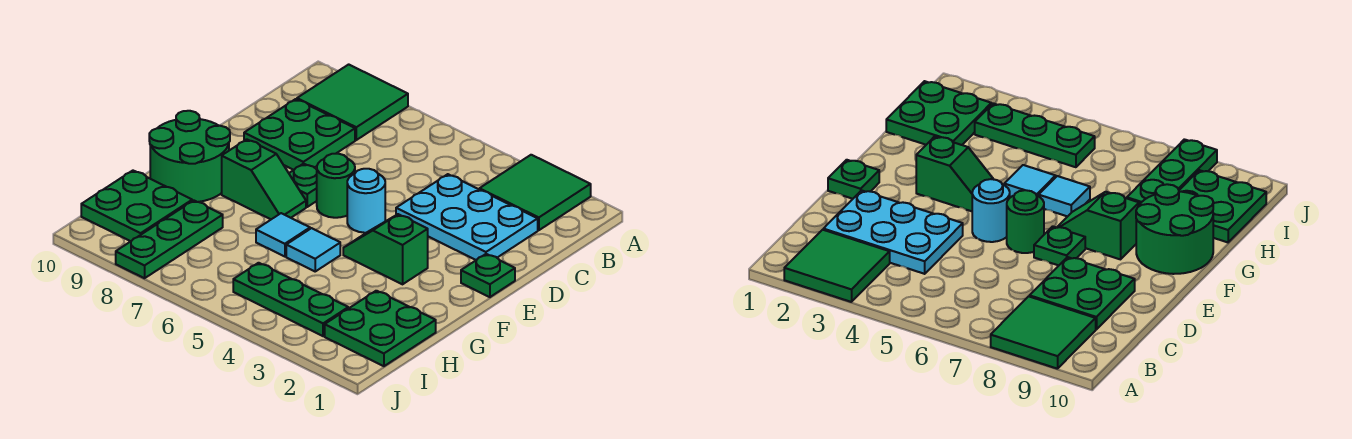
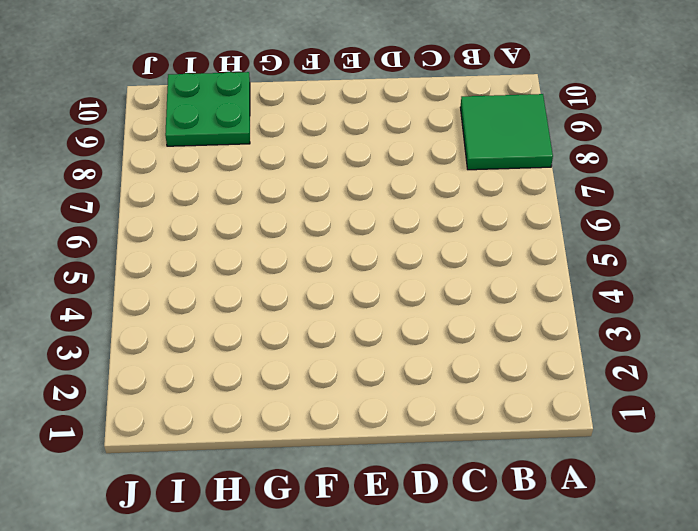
none -> green tile A2:B3 level 1
none -> cyan plate C2:D4 level 1
none -> green plate C8:D9 level 1

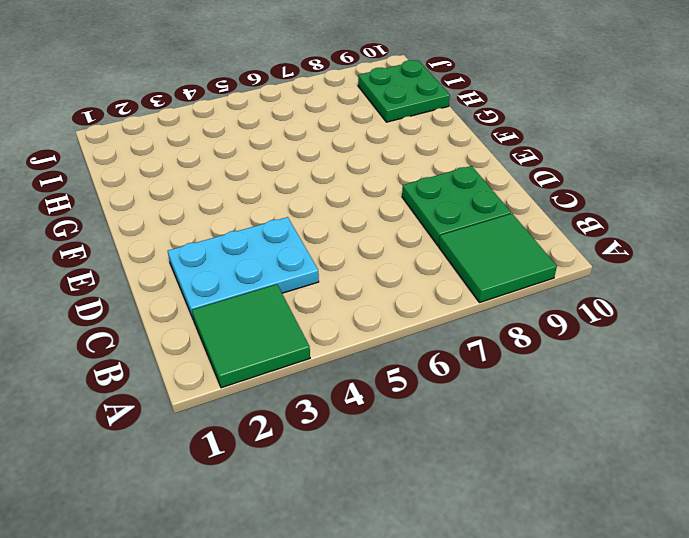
none -> green plate E1 level 1
none -> cyan round brick E5 level 1
none -> green round brick E6 level 1

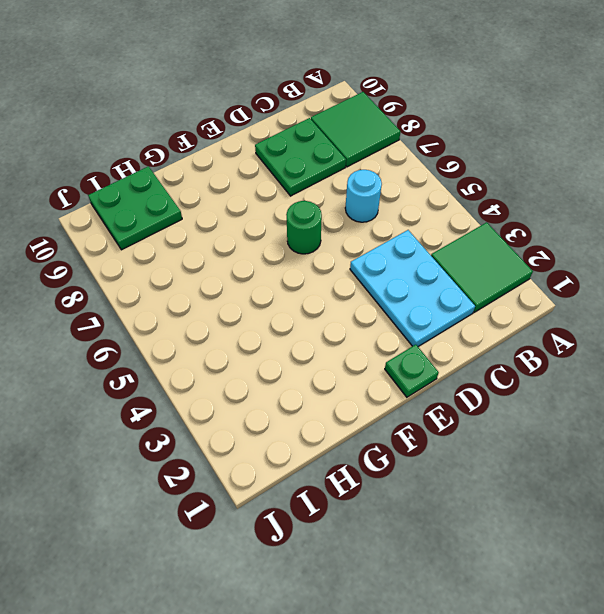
cyan round brick C6 level 1 -> cyan round brick E5 level 1
none -> green plate E7 level 1
none -> green slope F3:F4 level 1 top 3
none -> green slope F7:F8 level 1 top 8

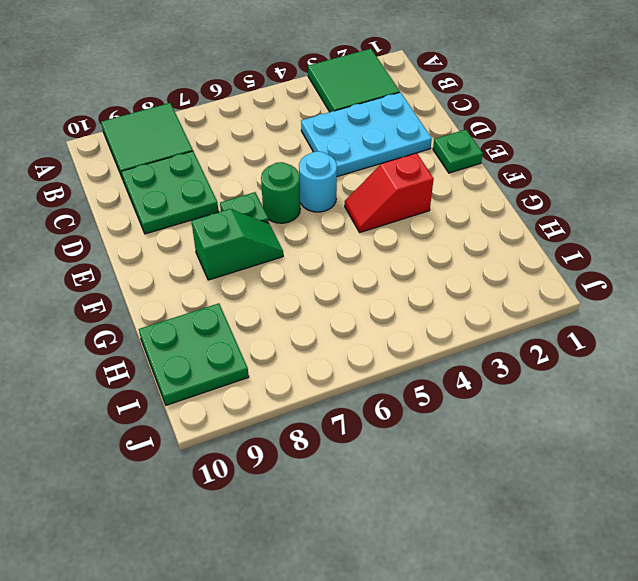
red slope F3:F4 level 1 top 3 -> green slope F3:F4 level 1 top 3
none -> green round brick F9:G10 level 1
none -> cyan tile G5 level 1
none -> cyan tile G6 level 1

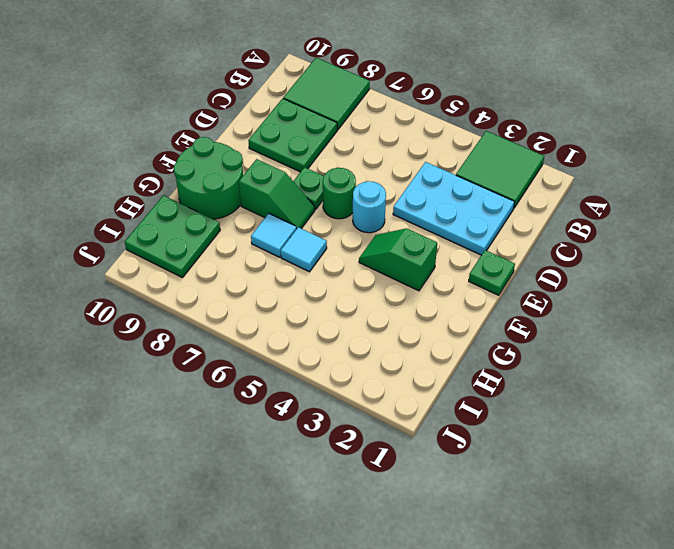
cyan tile G7 level 1 -> cyan tile G5 level 1
none -> green plate H1:I2 level 1
none -> green plate H8:J8 level 1
none -> green plate I3:I5 level 1

